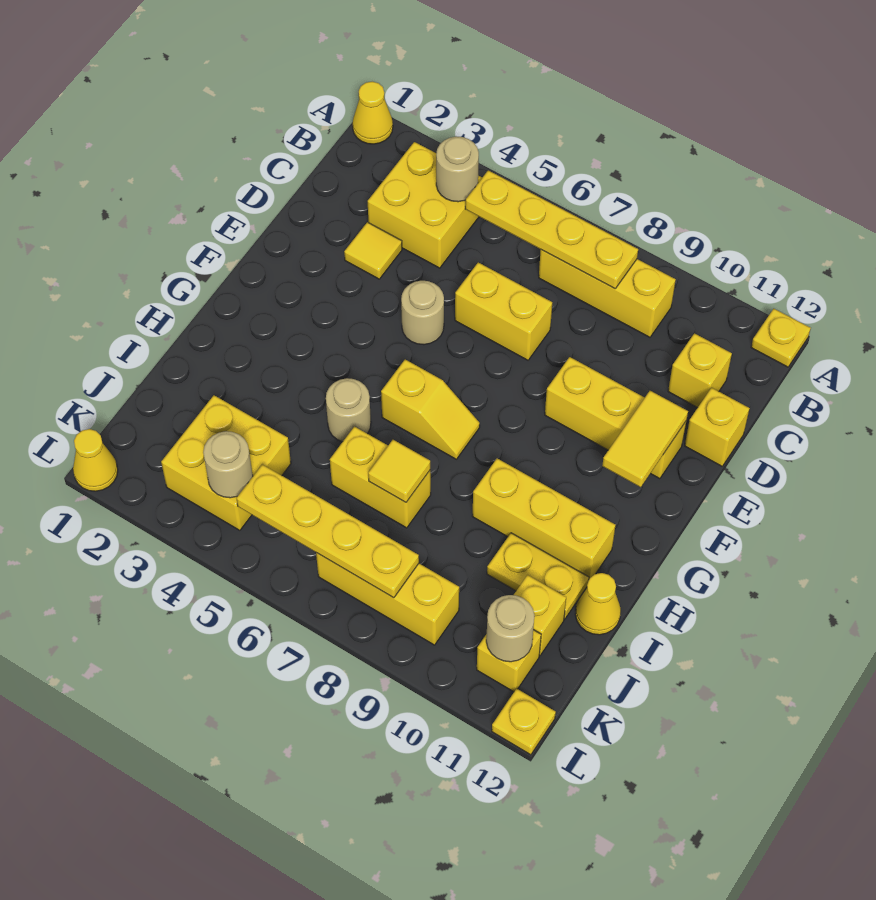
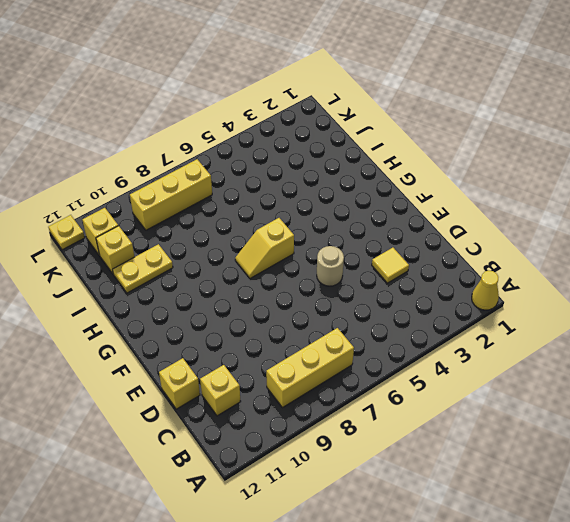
none -> yellow plate A12 level 1
none -> yellow brick B3:C4 level 1
none -> yellow brick D6:D7 level 1

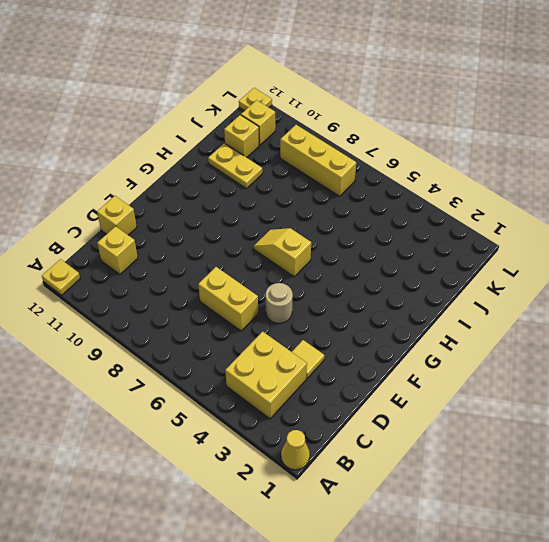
none -> yellow brick B7:B9 level 1
none -> yellow brick E9:E11 level 1
none -> tan round brick H5 level 1

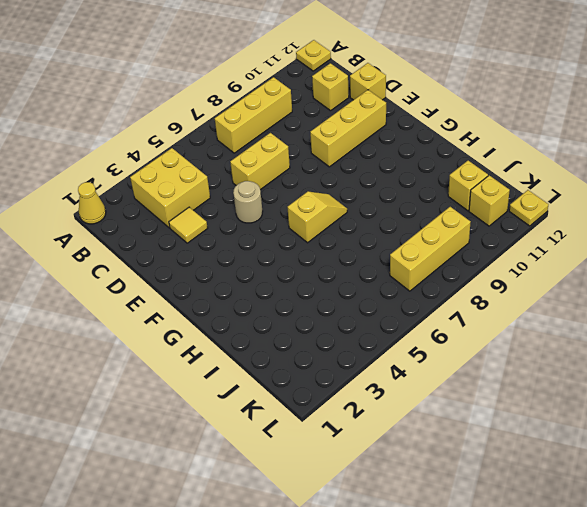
none -> tan round brick H5 level 1
none -> yellow brick H9:H11 level 1
none -> yellow brick I6:I7 level 1

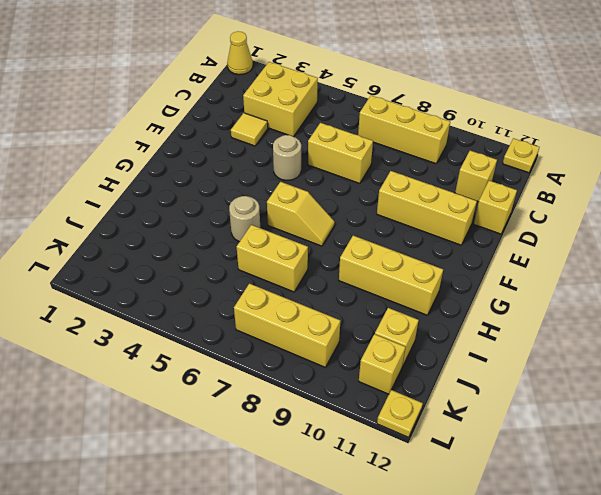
none -> yellow plate I10:I11 level 1
none -> yellow cone I12 level 1
none -> yellow brick J3:K4 level 1

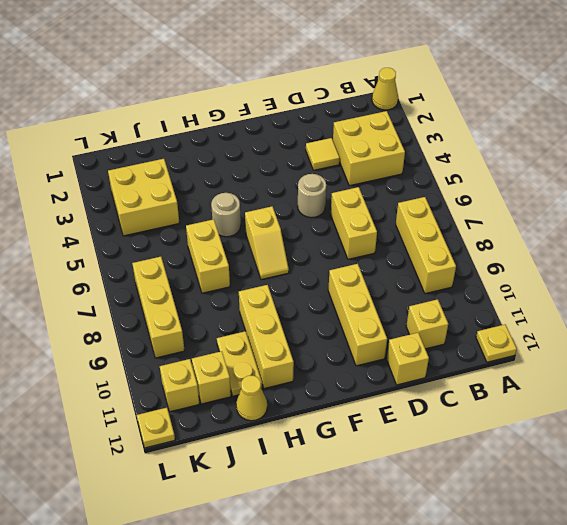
none -> yellow cone L1 level 1
none -> tan round brick B4 level 2
none -> yellow plate B5:B8 level 2

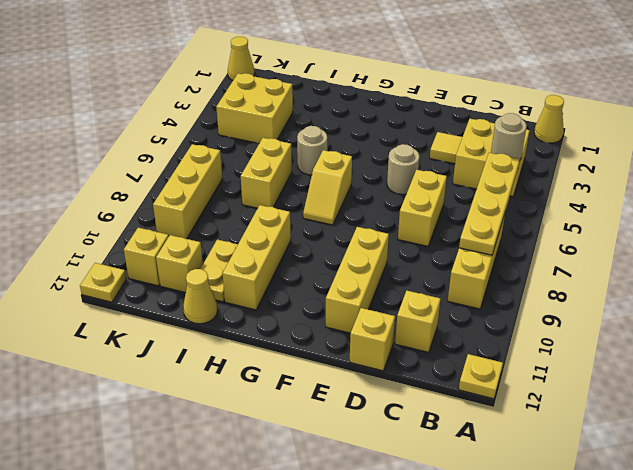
none -> yellow tile E11:F11 level 2
none -> yellow tile I7 level 2
none -> tan round brick K4 level 2

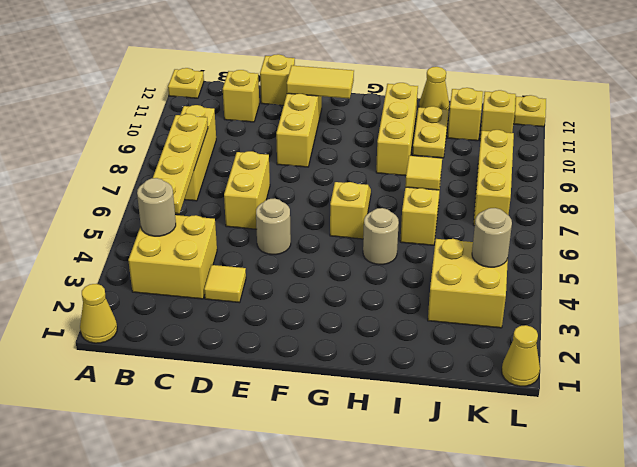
none -> yellow plate K5:K8 level 2
none -> tan round brick K11 level 2

